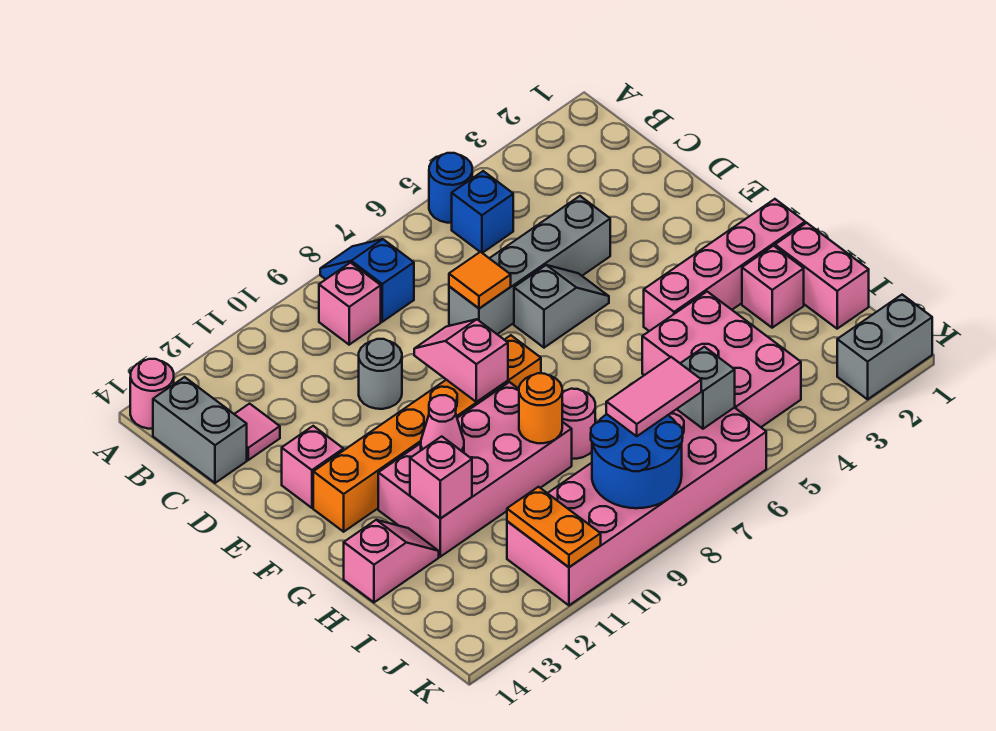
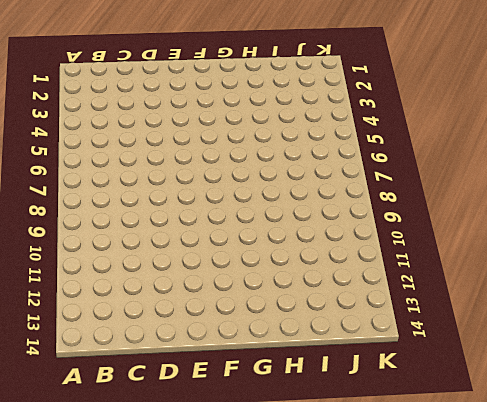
none -> blue round brick A5 level 1
none -> blue slope A8:B8 level 1 top B
none -> pink round brick A14 level 1
none -> blue brick B5 level 1

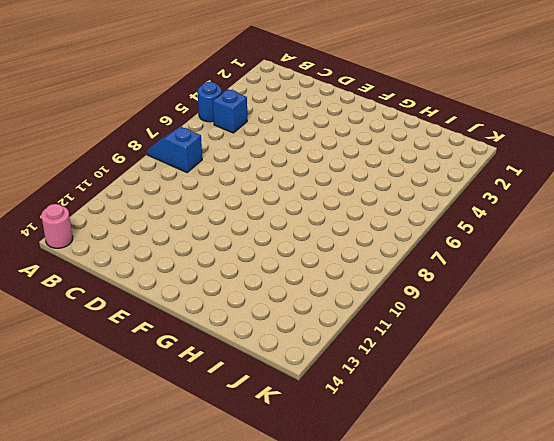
none -> pink brick B9 level 1
none -> grey brick B14:C14 level 1
none -> pink tile C13 level 1
none -> grey brick D4:D7 level 1

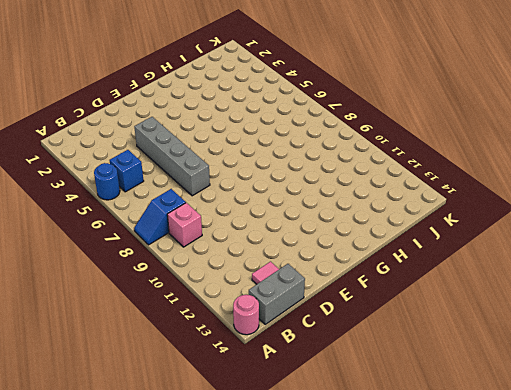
none -> grey round brick D10 level 1
none -> grey slope E5:E6 level 1 top 6
none -> pink brick E13 level 1
none -> orange brick F8:F13 level 1

